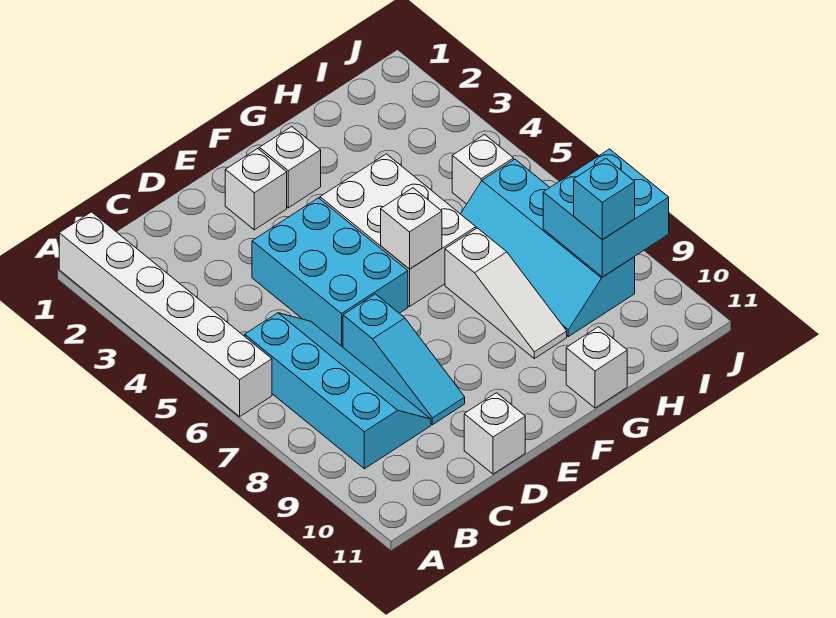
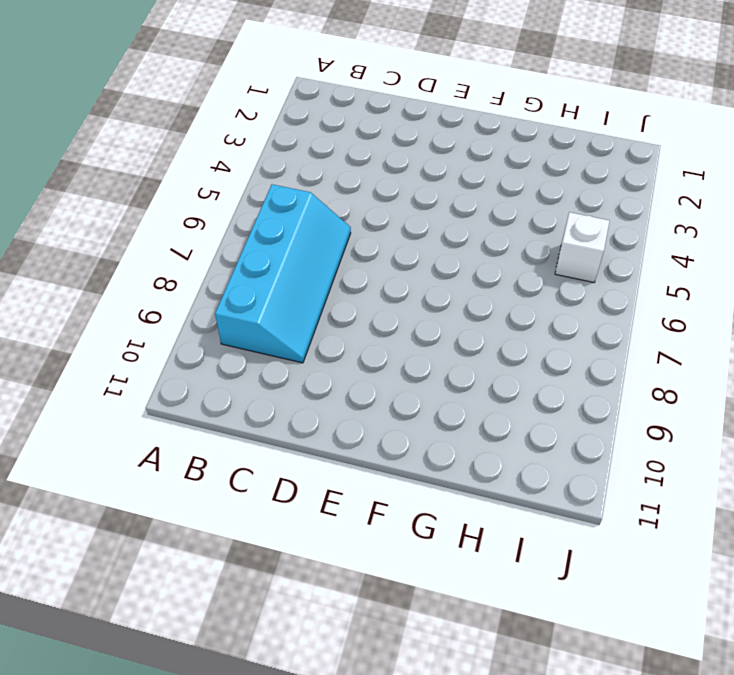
none -> white brick A1:A6 level 1
none -> cyan brick D4:E6 level 1
none -> cyan slope D7:D9 level 1 top 7

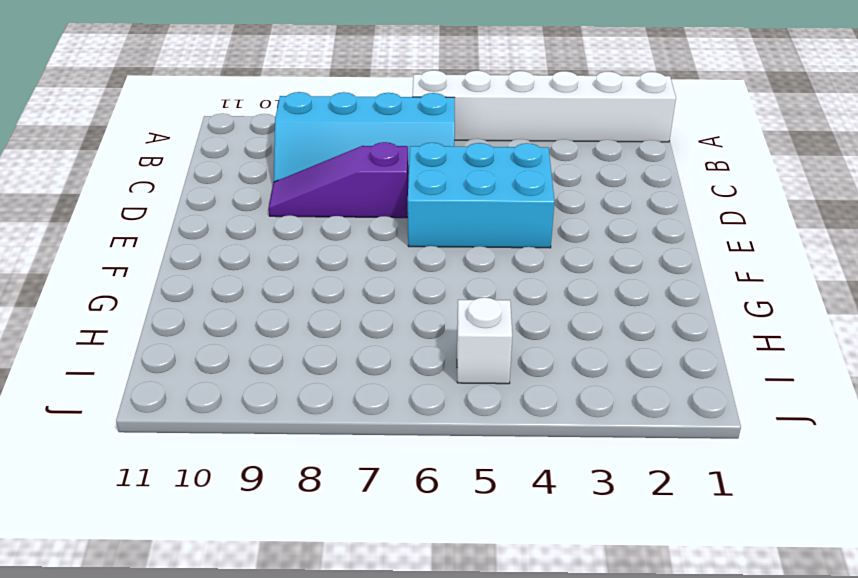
purple slope D7:D9 level 1 top 7 -> cyan slope D7:D9 level 1 top 7
none -> white brick D11 level 1
none -> white brick E2 level 1
none -> white brick F2 level 1

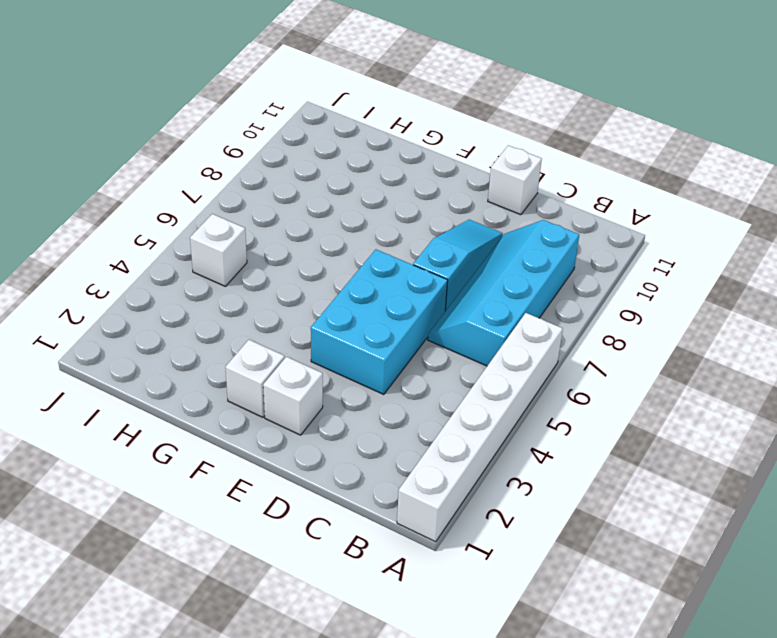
none -> white brick F4:G6 level 1
none -> white slope G7:G9 level 1 top 7
none -> white brick G11 level 1

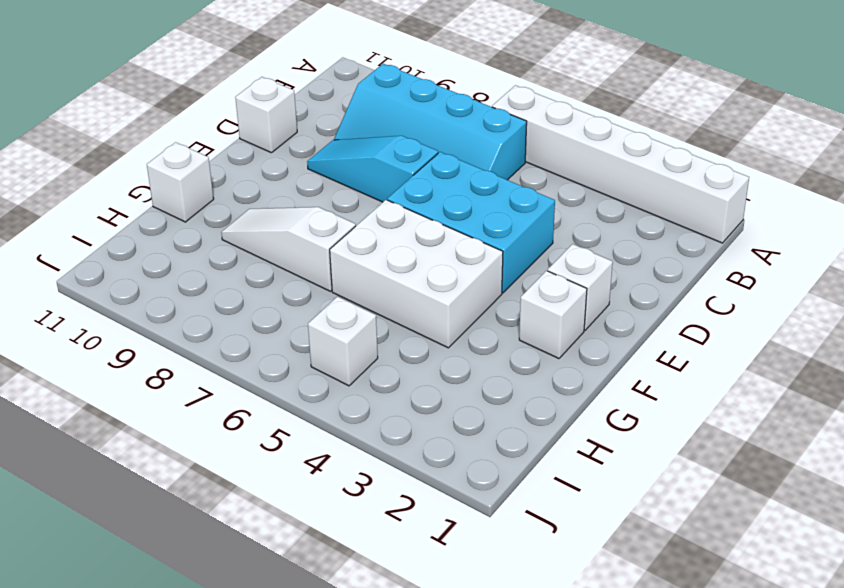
none -> cyan slope H6:I9 level 1 top I
none -> white brick F6 level 2
none -> cyan brick I8:J9 level 2

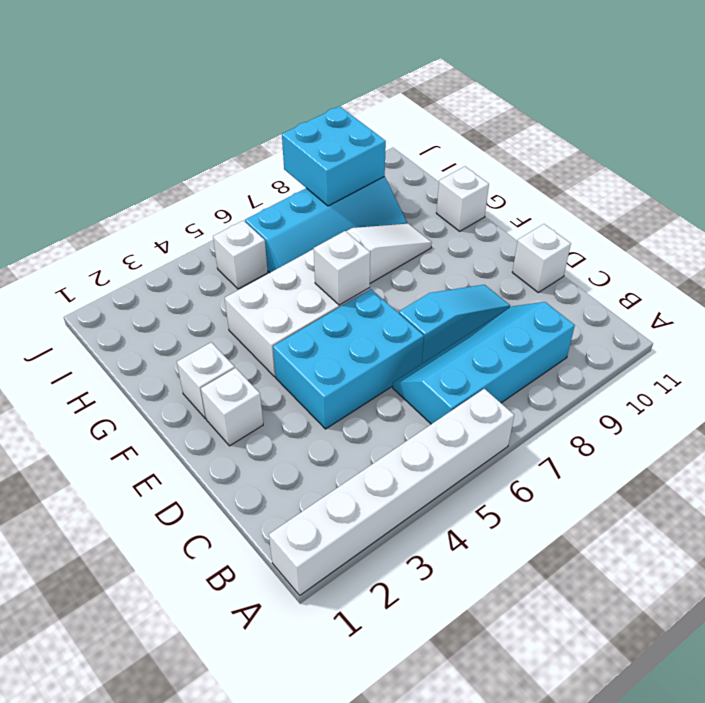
none -> cyan brick I9 level 3

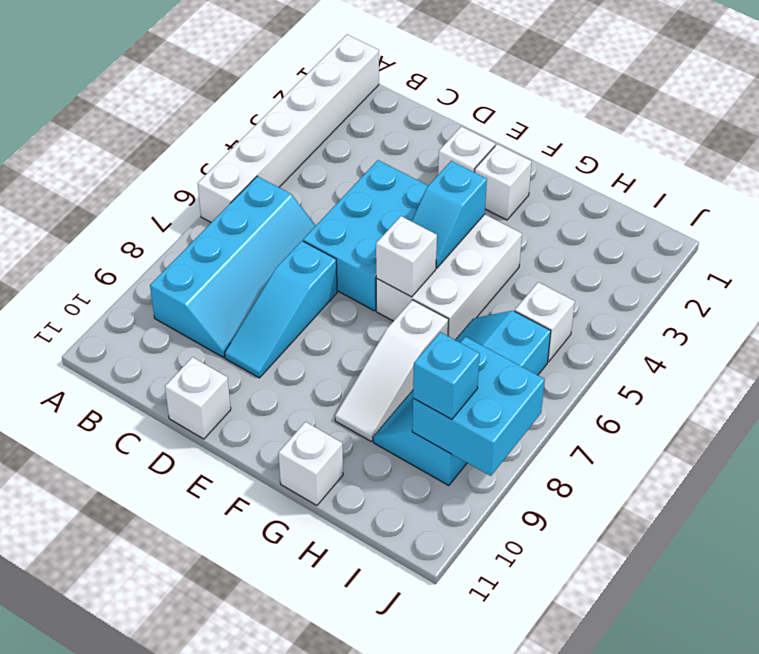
cyan slope F4:F5 level 2 top 4 -> none

